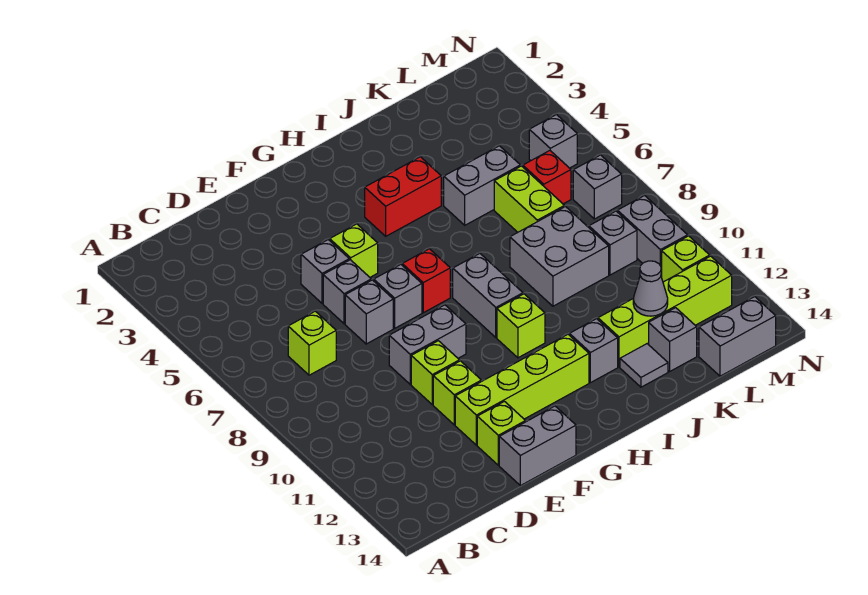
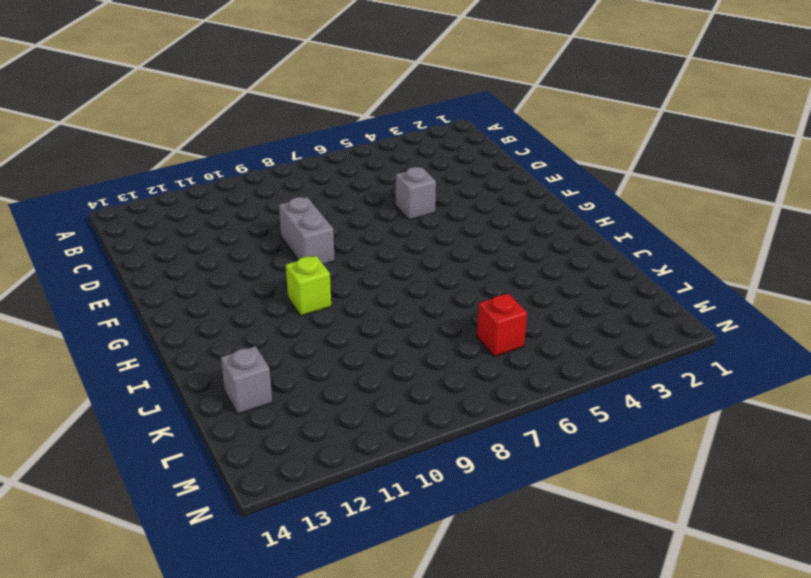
none -> lime brick C7 level 1
none -> grey brick E6 level 1
none -> grey brick E7 level 1
none -> lime brick E10 level 1

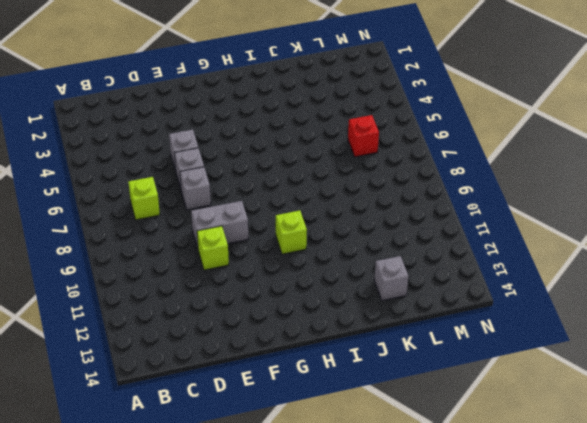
none -> lime brick E11 level 1
none -> lime brick E12:H12 level 1
none -> lime brick E13 level 1
none -> grey brick E14:F14 level 1

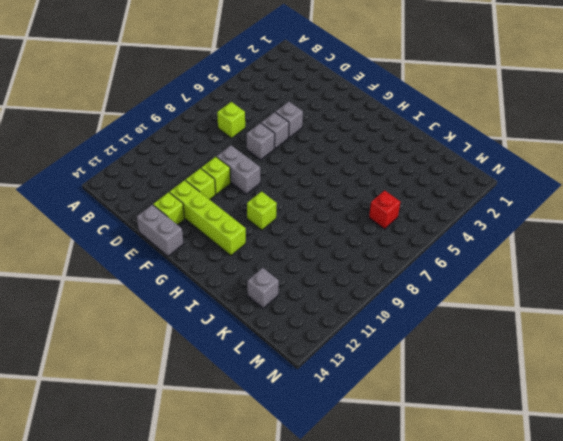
none -> lime brick F5 level 1
none -> grey brick F7 level 1
none -> red brick G7 level 1
none -> red brick H4:I4 level 1

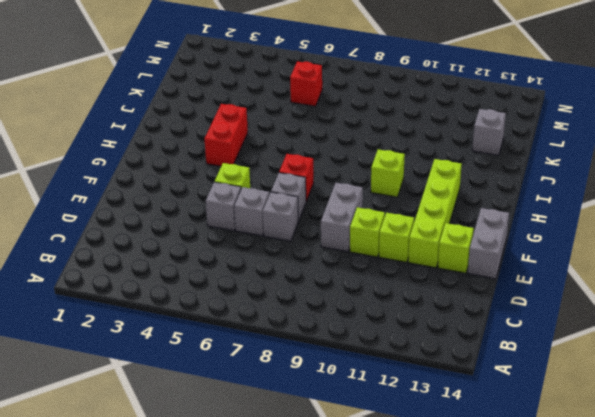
none -> lime brick C7 level 1
none -> grey brick H8:H9 level 1
none -> grey brick I12 level 1
none -> grey brick J5:K5 level 1

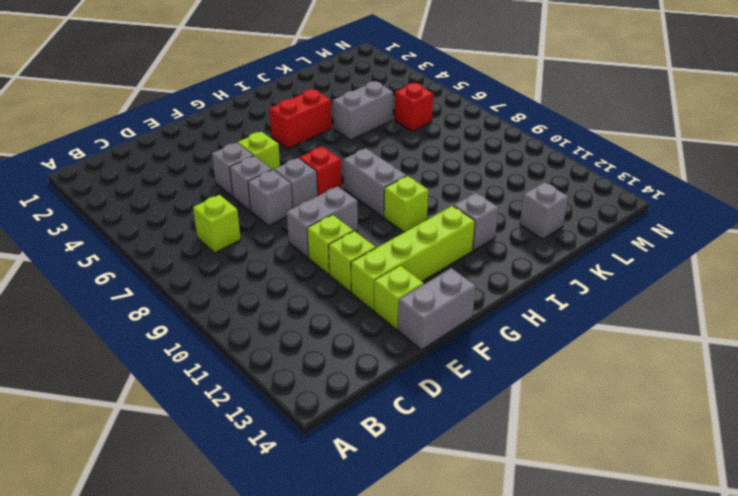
none -> grey brick J8:K9 level 1
none -> lime brick J12:M12 level 1
none -> grey tile J13 level 1
none -> lime brick K6:K7 level 1

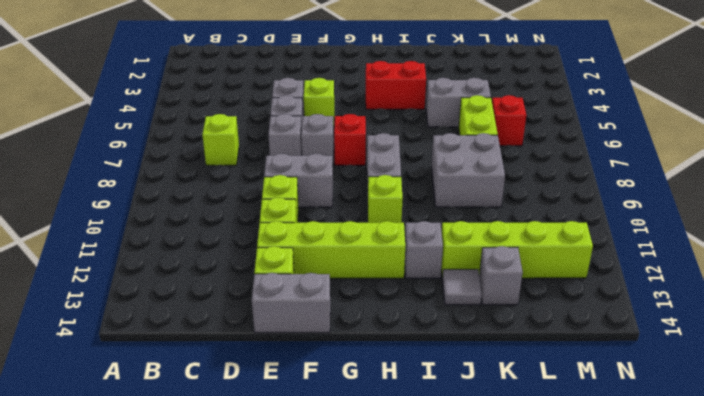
none -> grey brick L9 level 1
none -> grey brick L14:M14 level 1
none -> grey brick M5 level 1
none -> grey brick M7 level 1

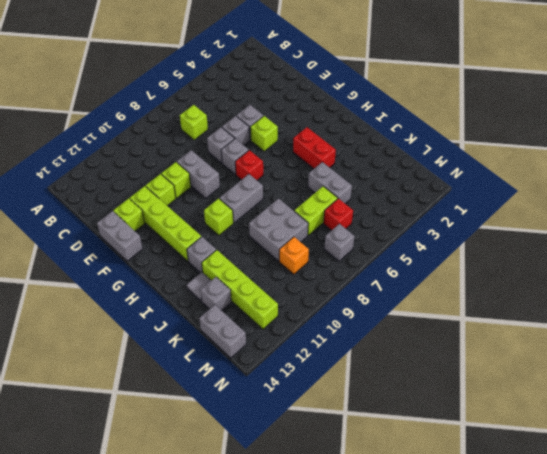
orange brick L9 level 1 -> grey brick L9 level 1
none -> grey brick M5 level 1
none -> grey brick M9:M10 level 1
none -> lime brick M11 level 1
none -> grey cone K12 level 2

